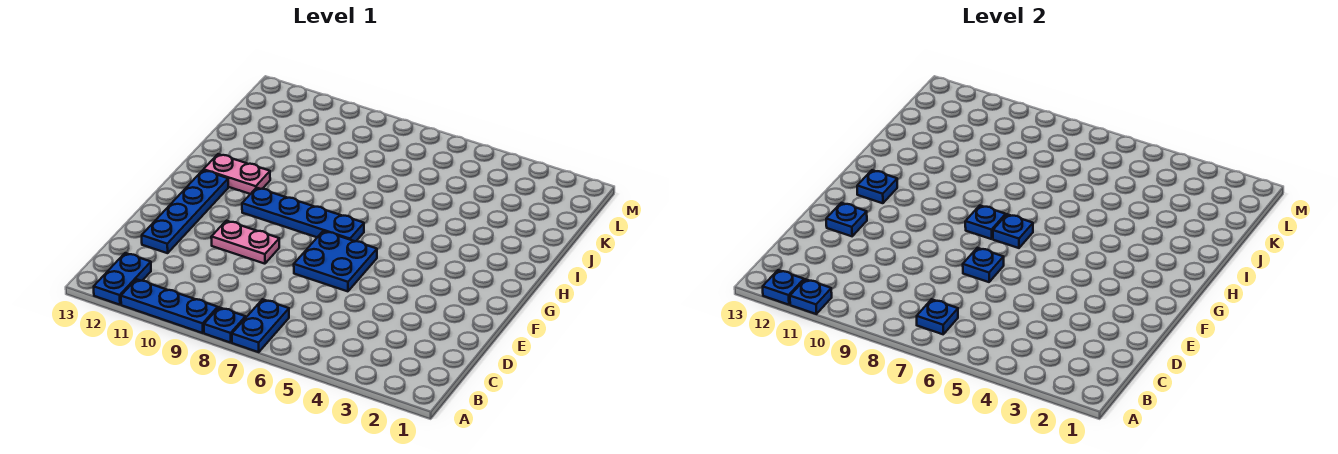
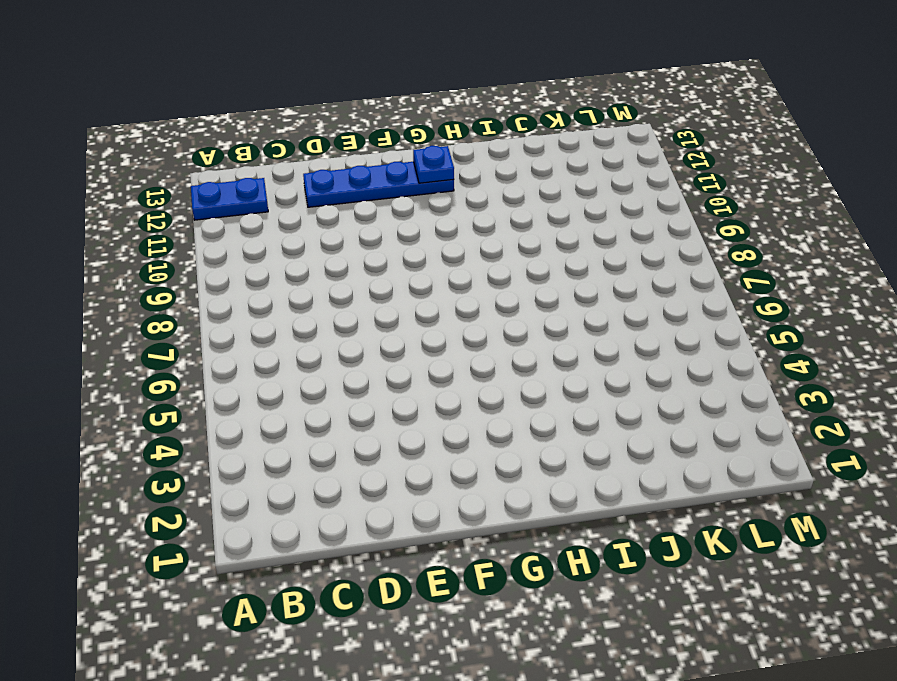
none -> blue plate A7:B7 level 1
none -> blue plate A8 level 1
none -> blue plate A9:A11 level 1

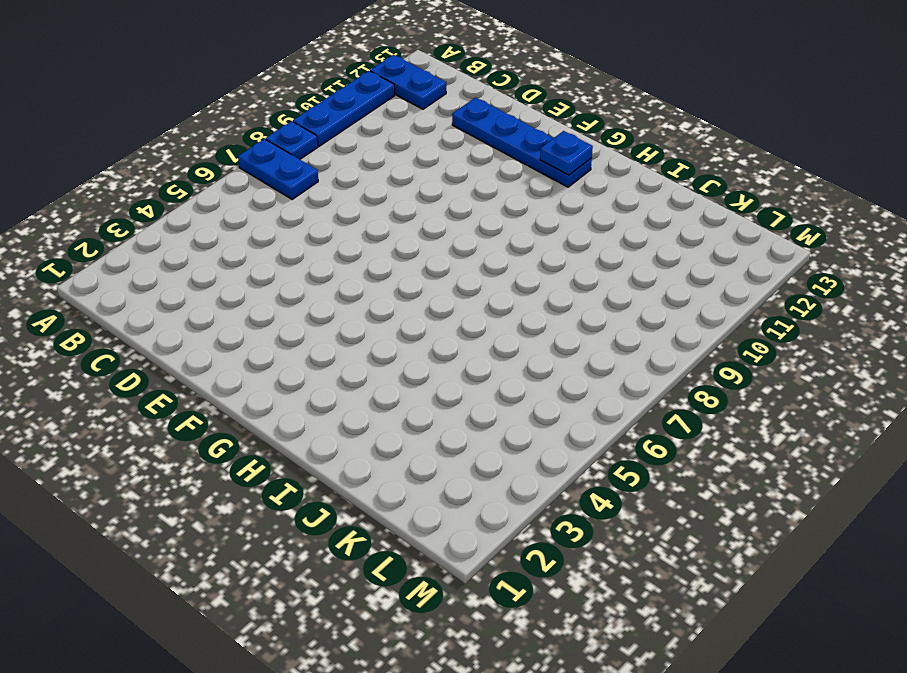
none -> blue plate E6:F7 level 1
none -> pink plate E9:E10 level 1
none -> blue plate G7:G10 level 1

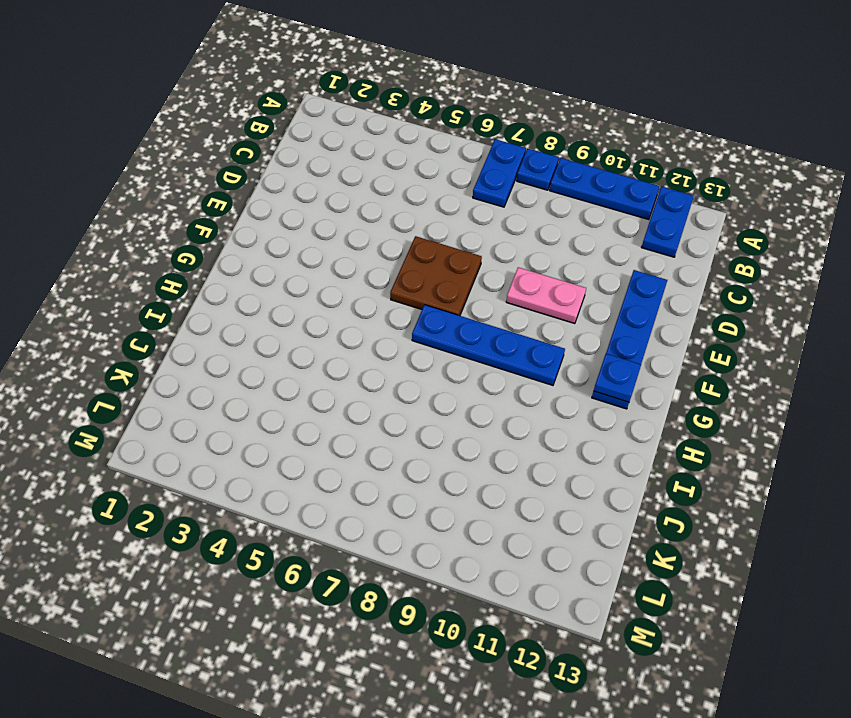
brown plate E6:F7 level 1 -> blue plate E6:F7 level 1
none -> pink plate H11:H12 level 1
none -> blue plate A11 level 2
none -> blue plate A12 level 2

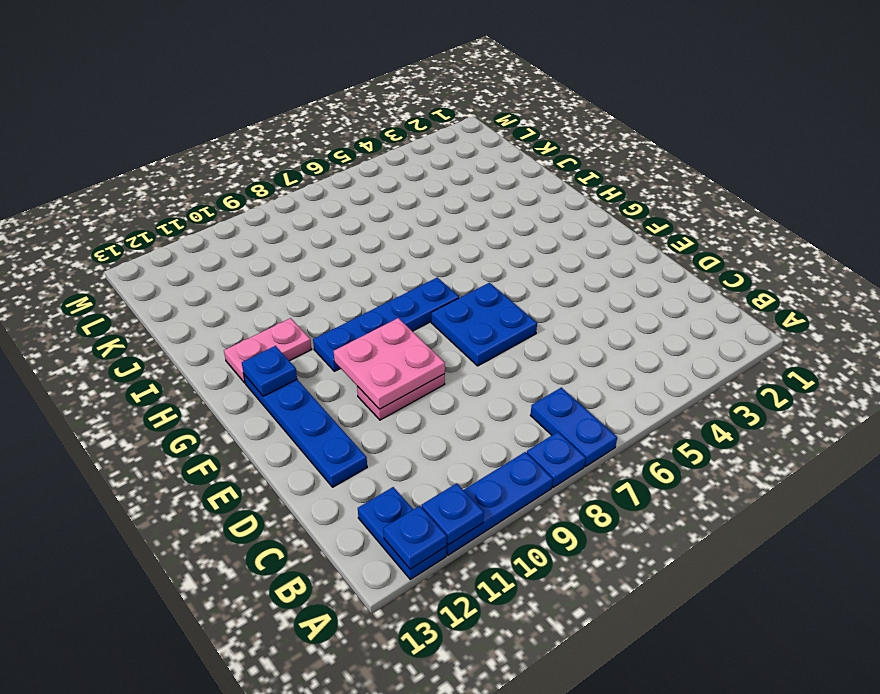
pink plate E9:F10 level 2 -> none
none -> blue plate B7 level 2
none -> blue plate E7 level 2
none -> blue plate E12 level 2

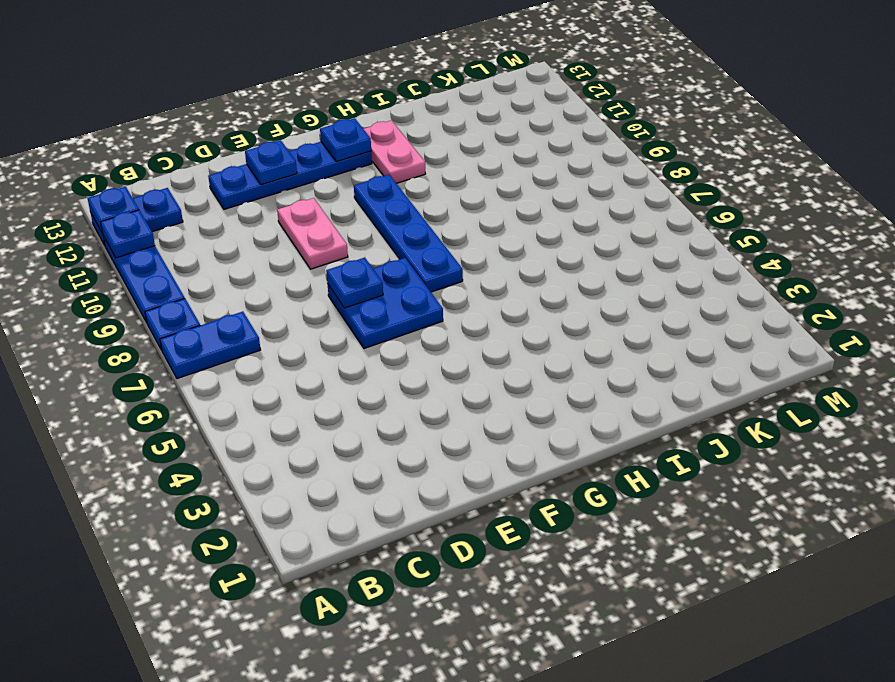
none -> blue plate B7 level 2
none -> blue plate G7 level 2
none -> blue plate G8 level 2

